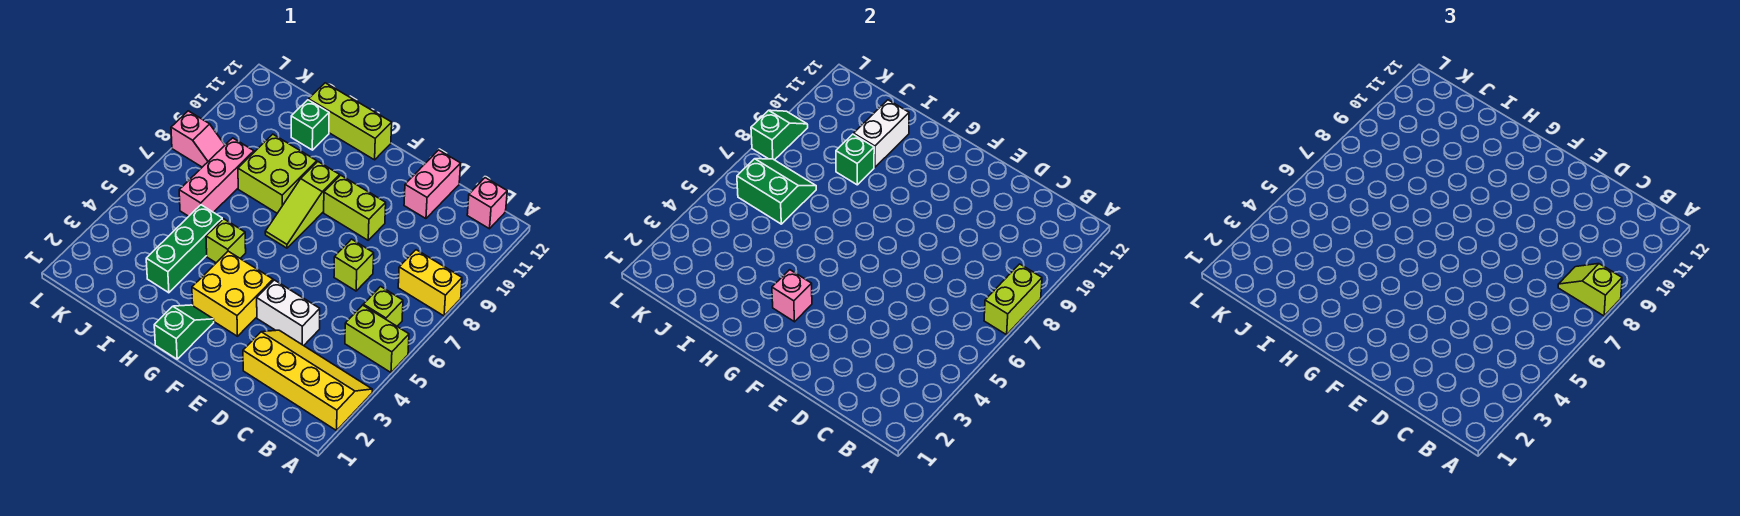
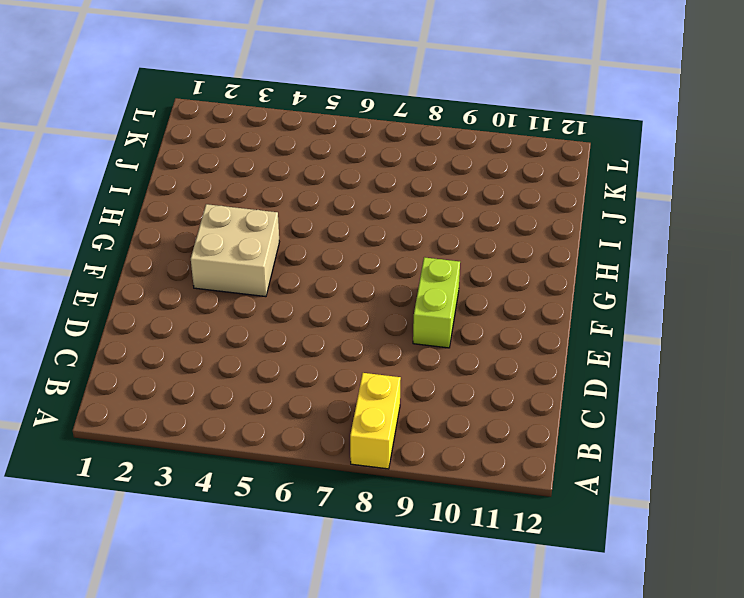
tan brick F3:G4 level 1 -> yellow brick F3:G4 level 1
none -> yellow slope A2:D3 level 1 top 2
none -> lime brick A5:B5 level 1
none -> lime brick B6 level 1

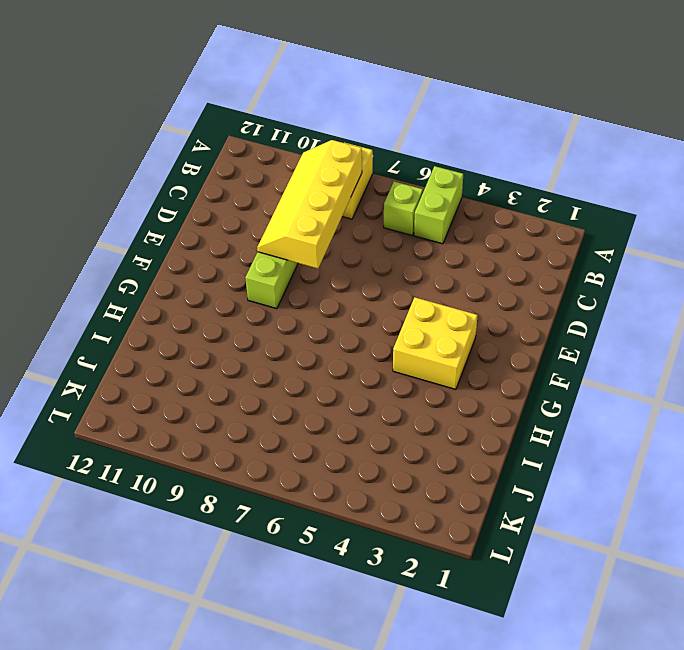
yellow slope B8:E9 level 2 top 8 -> yellow slope A2:D3 level 1 top 2
none -> pink brick B12 level 1
none -> white brick D4:E4 level 1
none -> lime brick D7 level 1

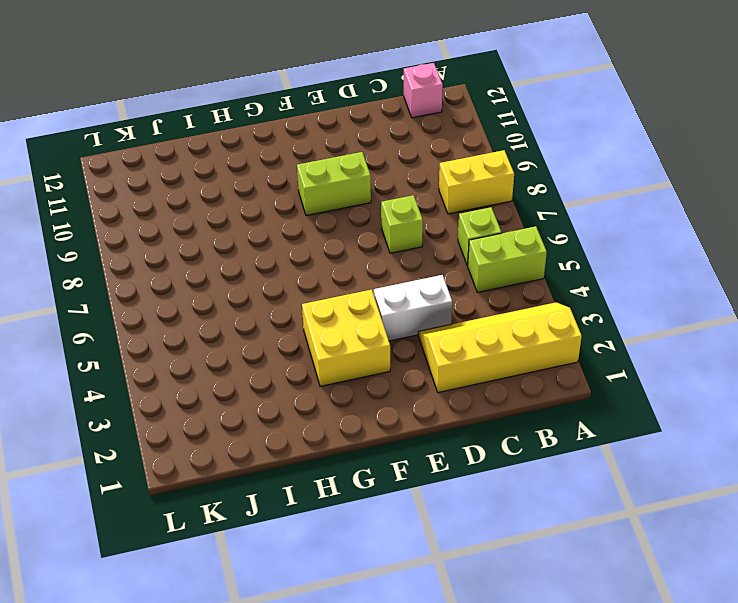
none -> pink brick D11:D12 level 1
none -> green slope G1:G2 level 1 top 1
none -> lime slope G7:G9 level 1 top 9

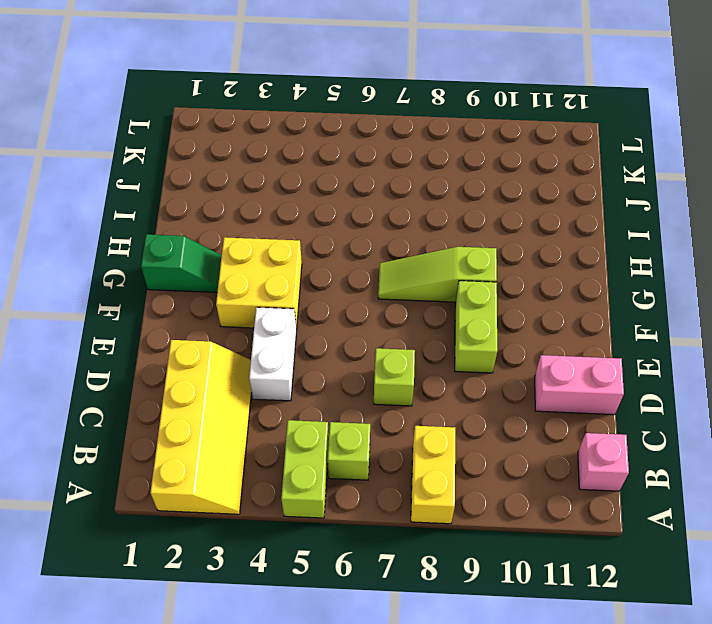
none -> lime brick G12:I12 level 1
none -> lime brick H5 level 1
none -> lime brick H8:I9 level 1

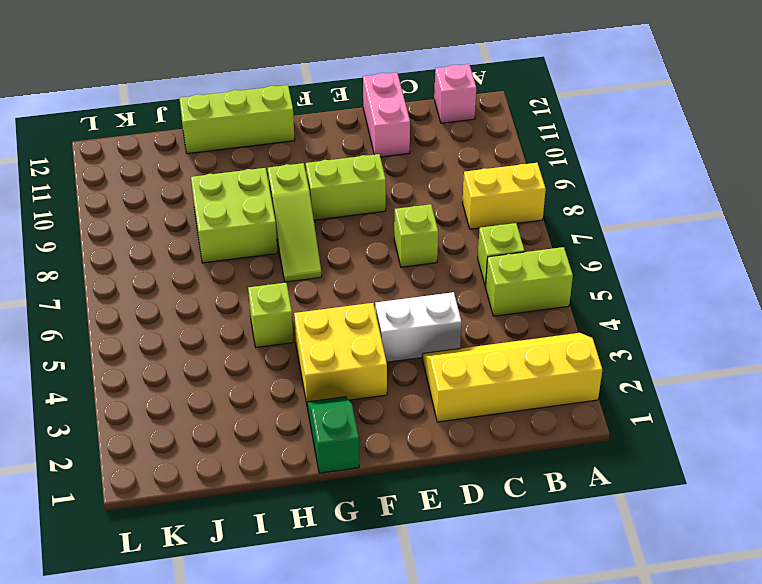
none -> green brick I3:I5 level 1
none -> green brick I11 level 1
none -> pink brick J6:J8 level 1

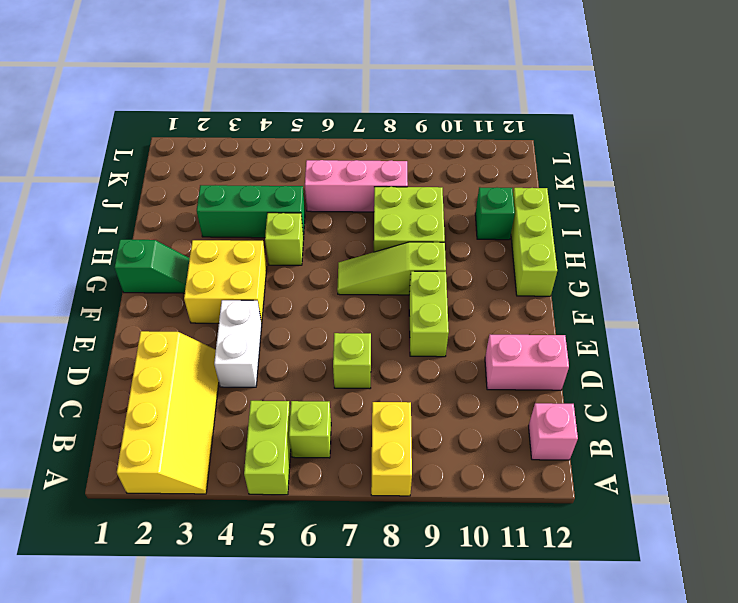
none -> pink slope K8:L8 level 1 top L
none -> lime brick A7:A8 level 2
none -> pink brick G3 level 2

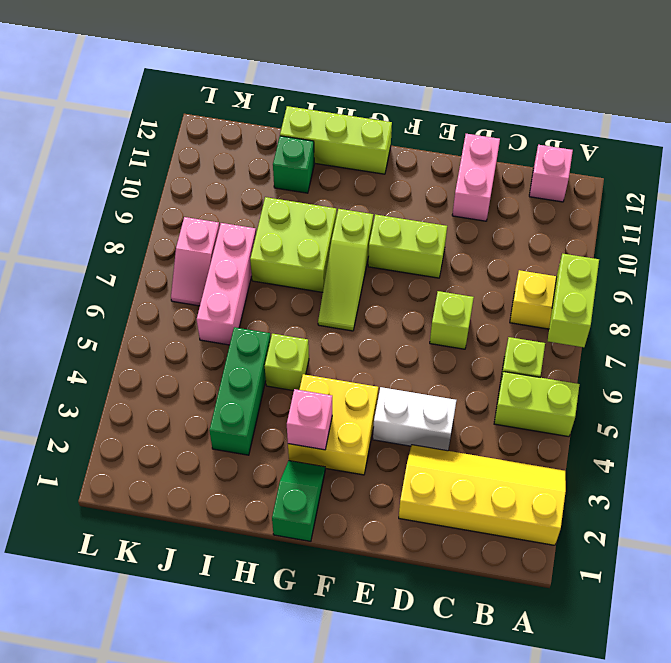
pink slope K7:K8 level 1 top 8 -> pink slope K8:L8 level 1 top L
none -> green brick I9 level 2
none -> white brick I10:I11 level 2
none -> green slope J6:K7 level 2 top 6

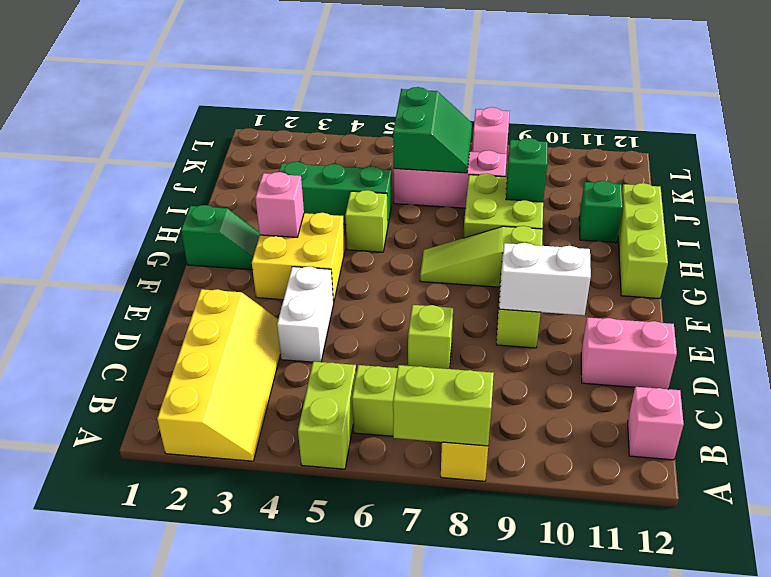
white brick E9:E10 level 2 -> white brick I10:I11 level 2
none -> green slope L8:L9 level 2 top 8
none -> lime slope A8:B8 level 3 top A

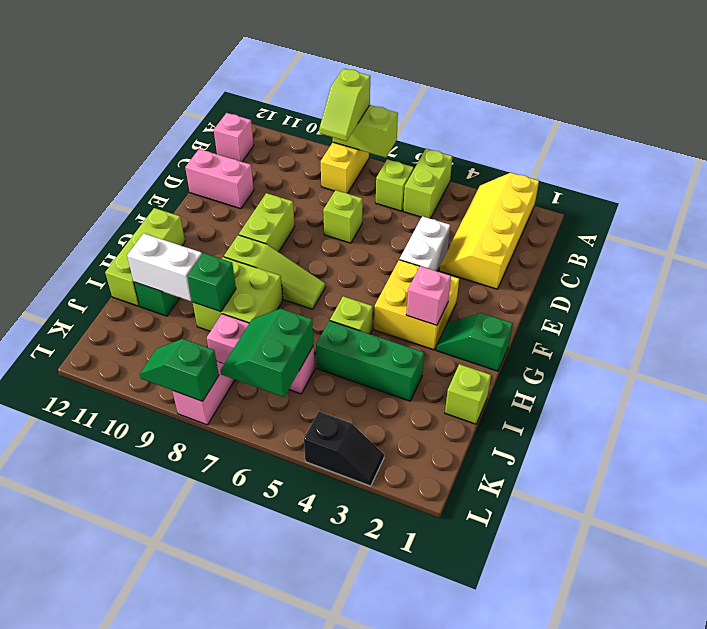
lime brick I1 level 1 -> none
black slope L3:L4 level 1 top 4 -> none

